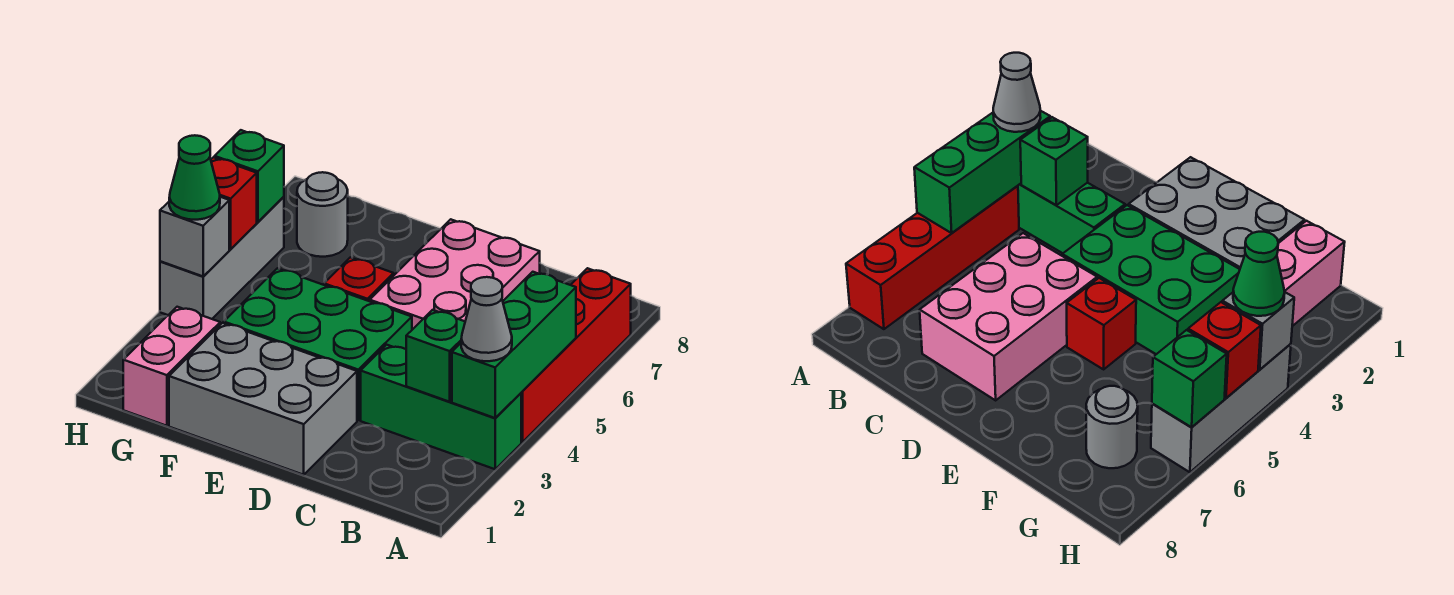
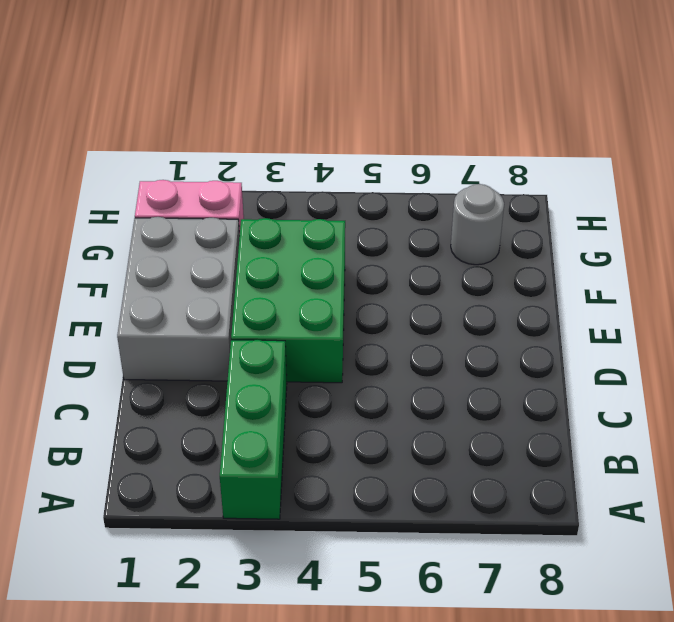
none -> red brick A4:A7 level 1
none -> pink brick C5:D7 level 1
none -> red brick E5 level 1

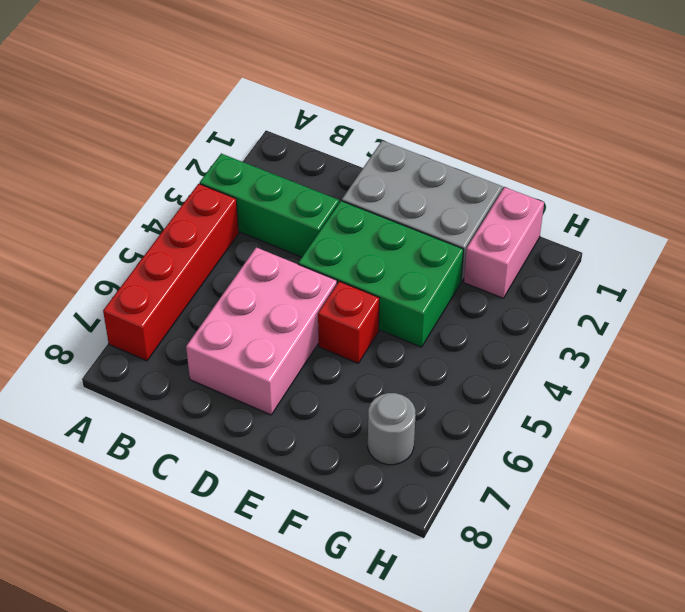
none -> grey brick H4:H6 level 1
none -> green brick A3:A5 level 2
none -> green brick B3 level 2

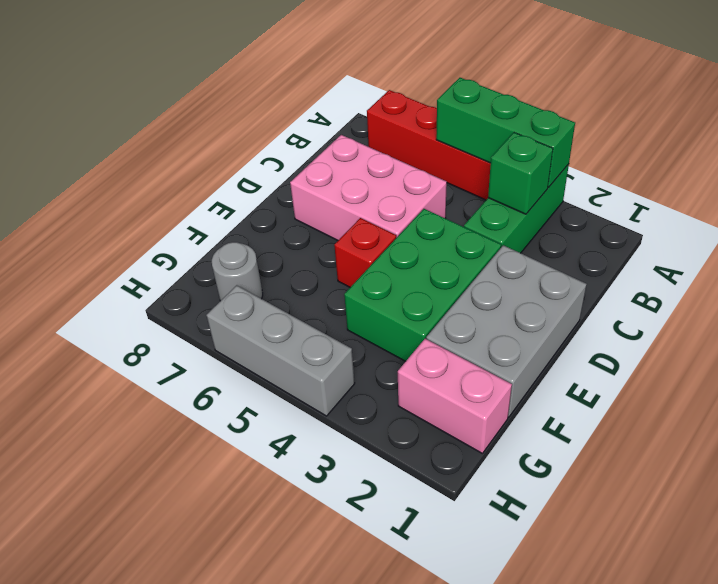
none -> grey brick H4 level 2
none -> red brick H5 level 2
none -> green brick H6 level 2

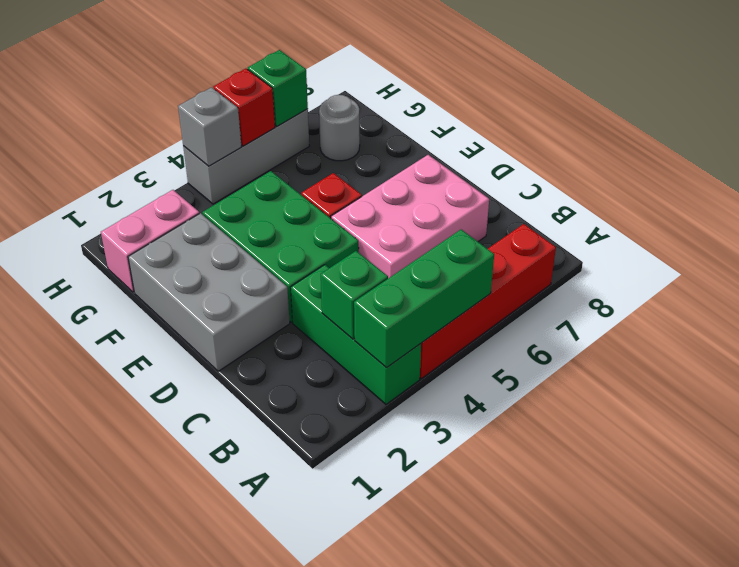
none -> grey cone A3 level 3
none -> green cone H4 level 3

